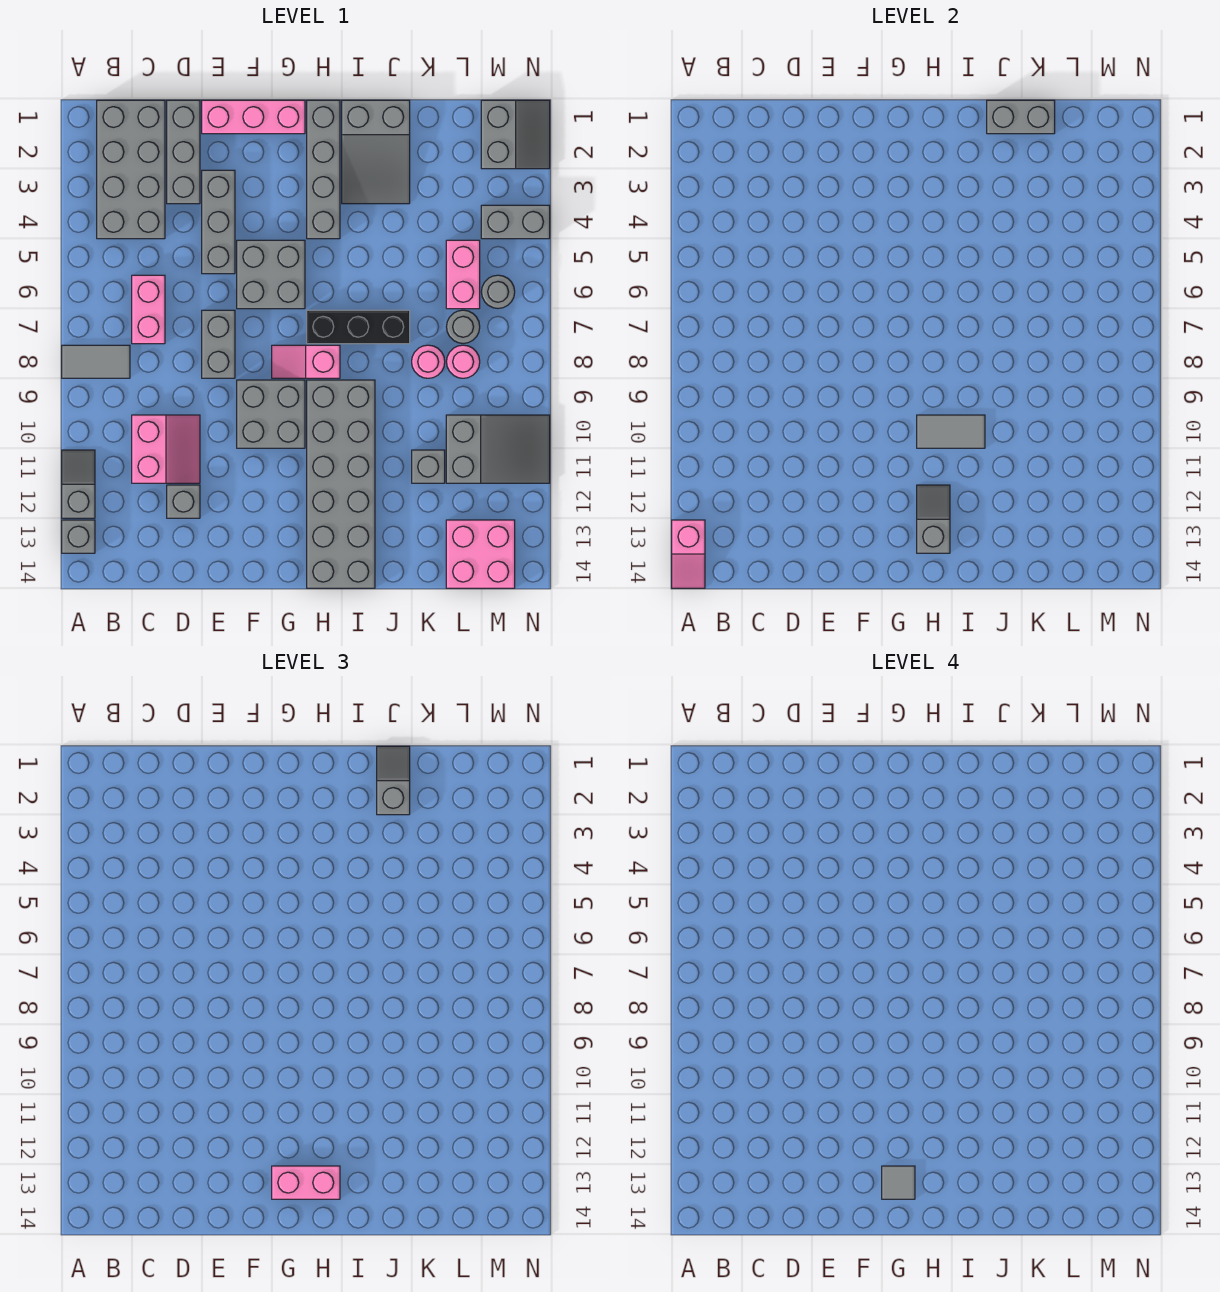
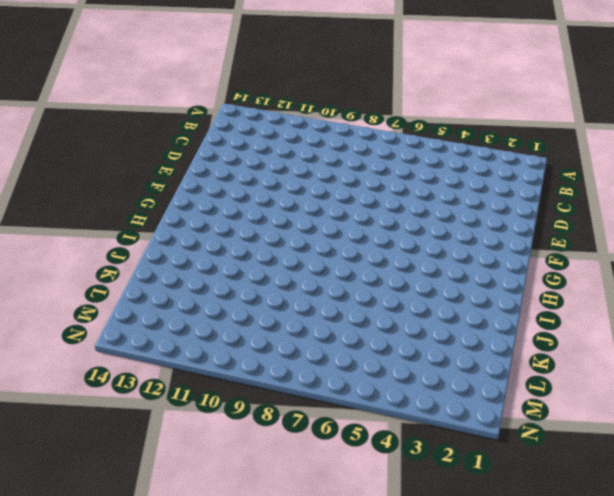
none -> grey tile A8:B8 level 1
none -> grey slope A11:A12 level 1 top 12
none -> grey brick A13 level 1
none -> grey brick B1:C4 level 1

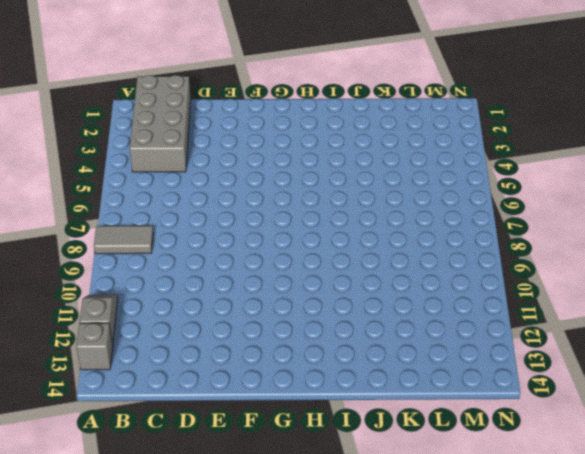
none -> pink brick C6:C7 level 1
none -> pink slope C10:D11 level 1 top C
none -> grey brick D1:D3 level 1
none -> grey brick D12 level 1

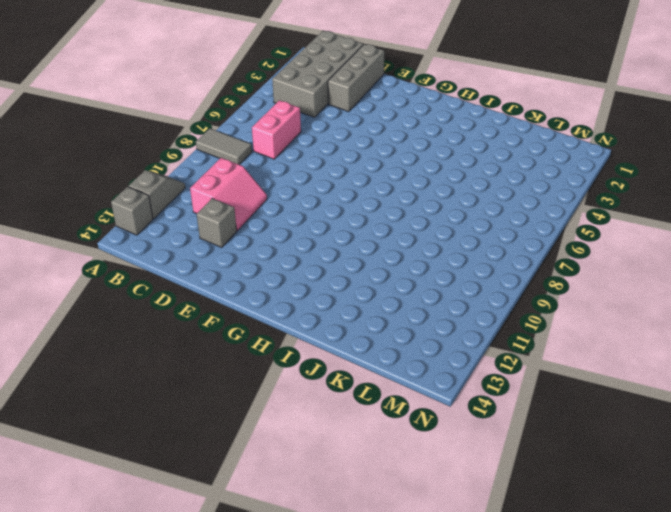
none -> pink brick E1:G1 level 1
none -> grey brick E3:E5 level 1
none -> grey brick E7:E8 level 1
none -> grey brick F5:G6 level 1

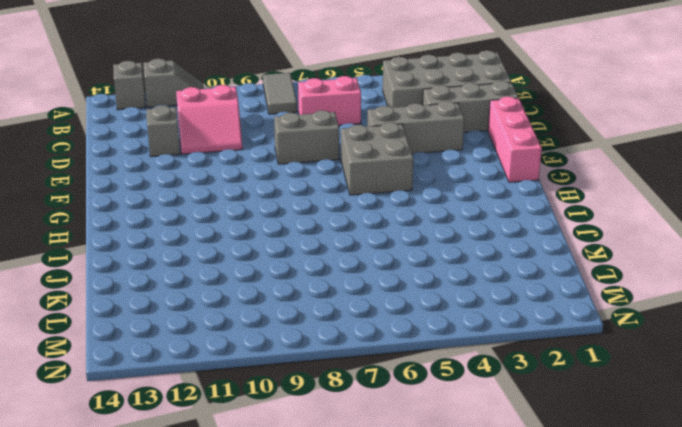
none -> grey brick F9:G10 level 1
none -> pink slope G8:H8 level 1 top H
none -> grey brick H1:H4 level 1
none -> black brick H7:J7 level 1

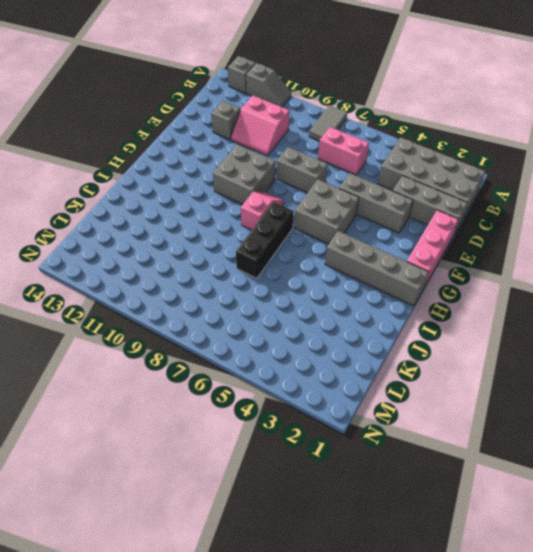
none -> grey brick H9:I14 level 1
none -> grey slope I1:J3 level 1 top 1
none -> pink round brick K8 level 1
none -> grey brick K11 level 1

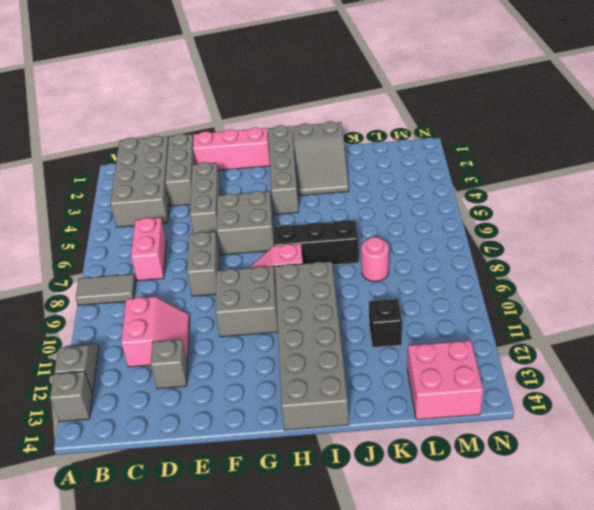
black brick K11 level 1 -> grey brick K11 level 1
none -> pink brick L5:L6 level 1
none -> grey round brick L7 level 1
none -> pink round brick L8 level 1
none -> grey slope L10:N11 level 1 top L

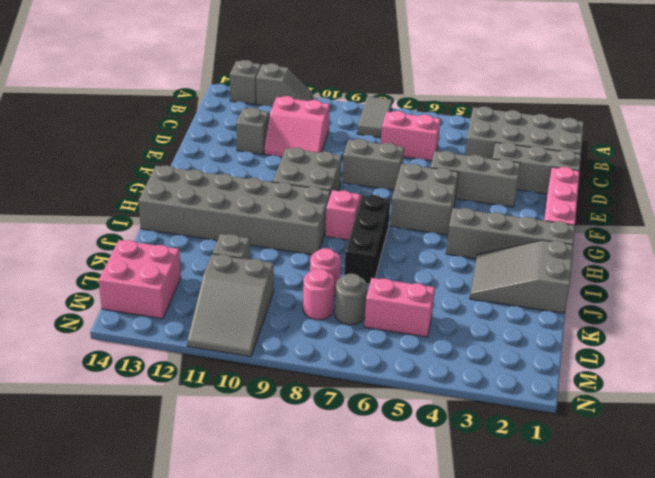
none -> grey slope M1:N2 level 1 top M
none -> grey brick M4:N4 level 1
none -> grey round brick M6 level 1
none -> pink slope A13:A14 level 2 top 13

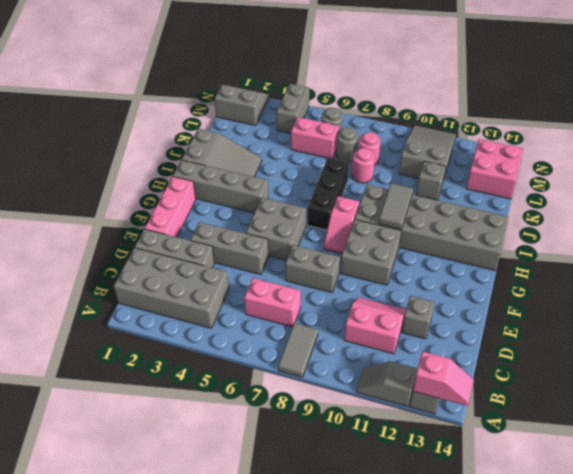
none -> grey slope H12:H13 level 2 top 13
none -> grey brick J1:K1 level 2
none -> pink brick G13:H13 level 3
none -> grey slope J1:J2 level 3 top 2

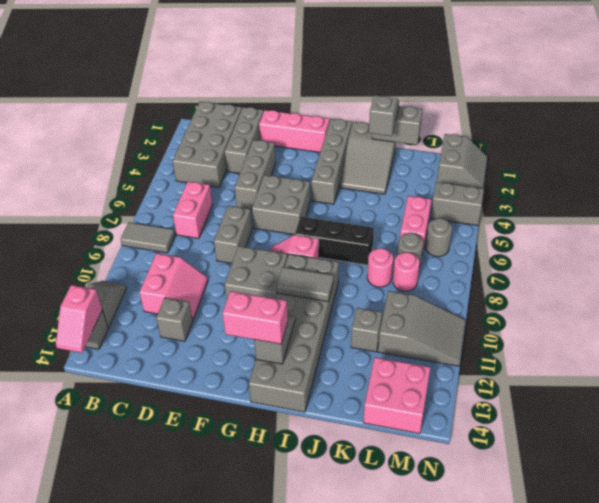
none -> grey tile G13 level 4

